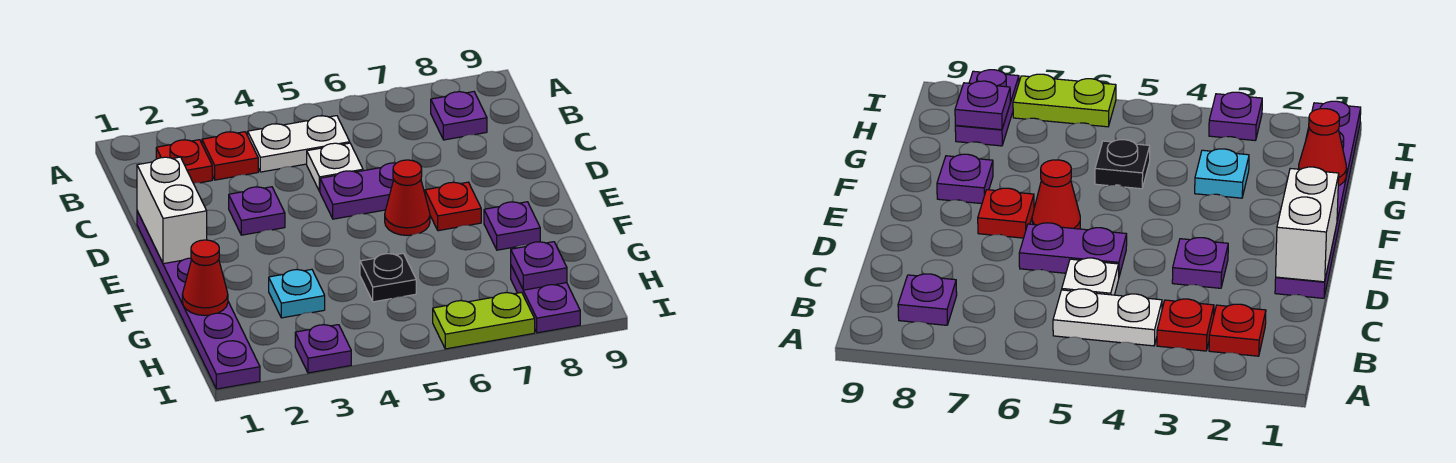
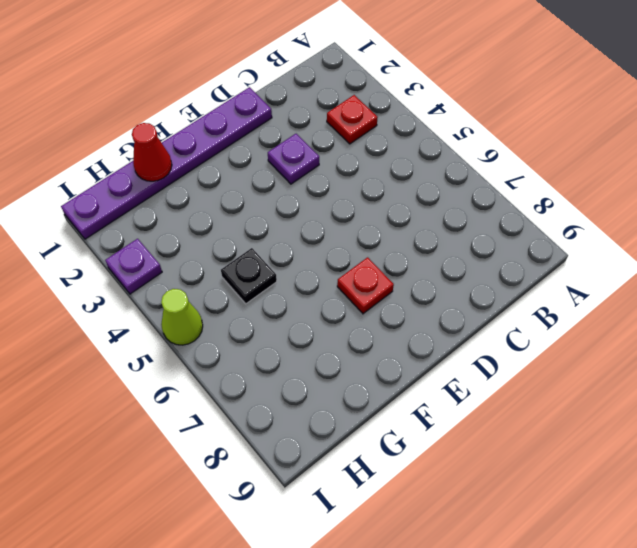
lime cone I5 level 1 -> none
none -> red plate B2 level 1
none -> white plate B4:B5 level 1
none -> purple plate B8 level 1

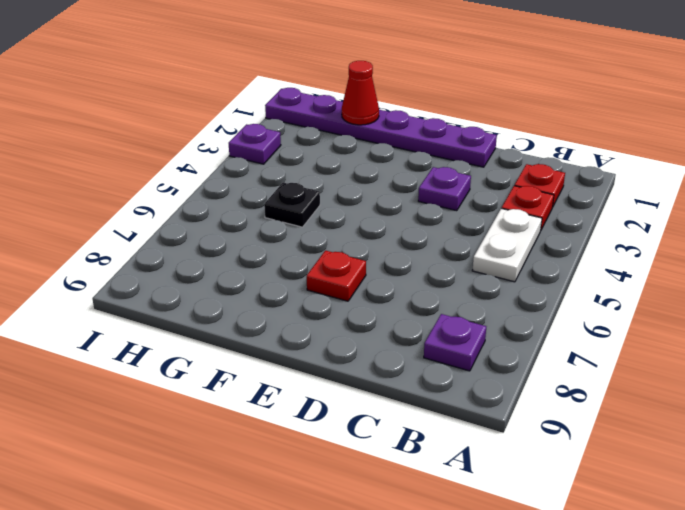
none -> white plate C5 level 1
none -> purple plate D5:D6 level 1
none -> red cone E6 level 1

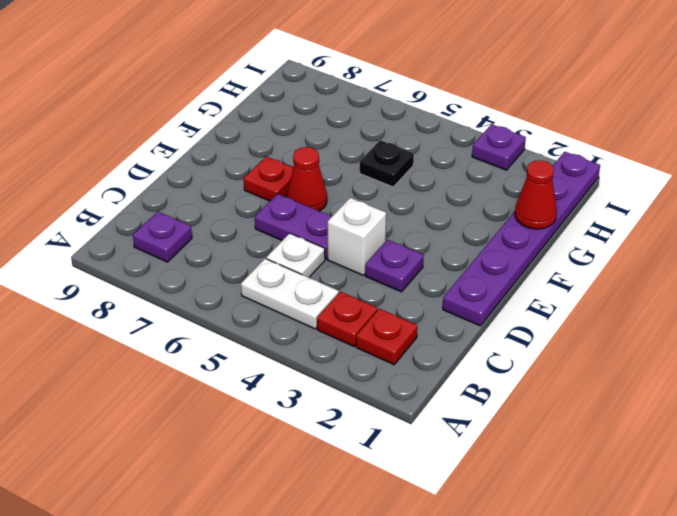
white brick D4 level 1 -> none
none -> purple plate F8 level 1
none -> cyan plate G3 level 1
none -> purple plate H8:I8 level 1

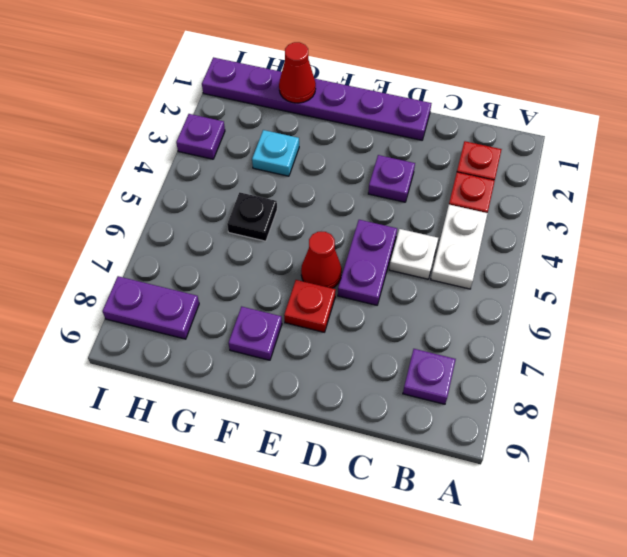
none -> lime plate I6:I7 level 1
none -> white brick D1:E1 level 2
none -> purple plate H8 level 2

